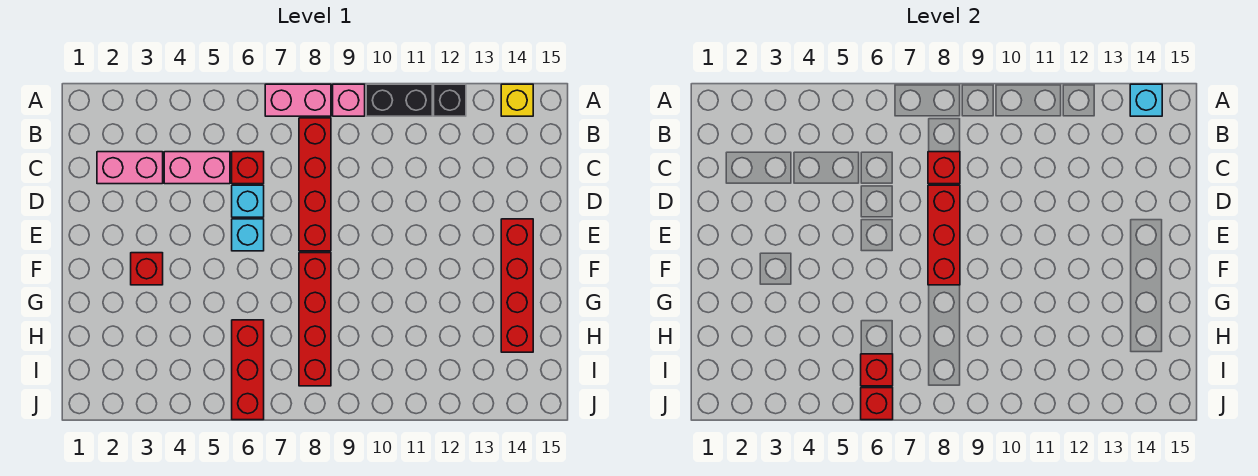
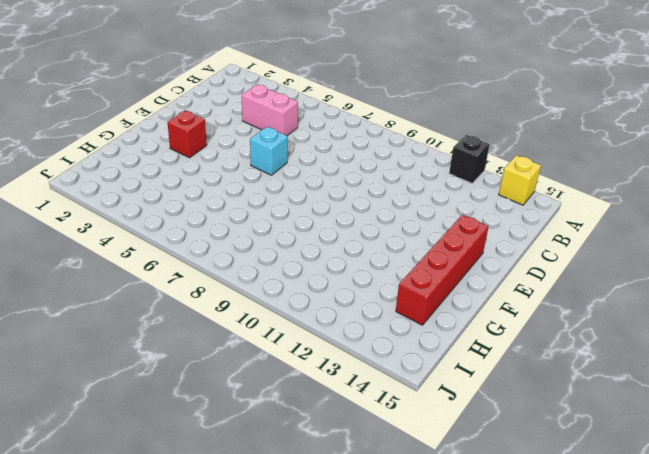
none -> pink brick A7:A8 level 1
none -> pink brick A9 level 1
none -> black brick A10:A11 level 1

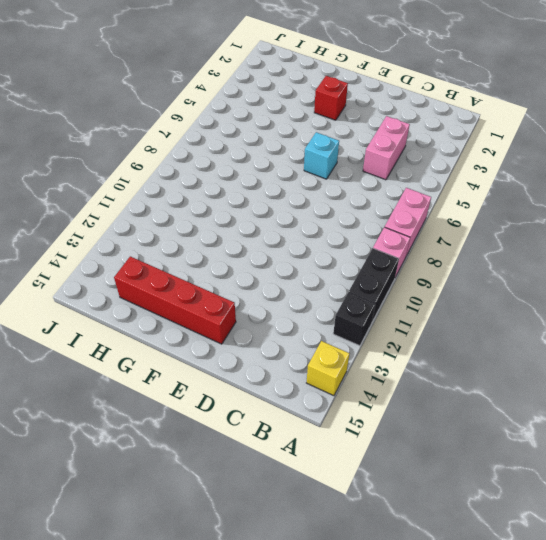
none -> red brick B8:E8 level 1
none -> pink brick C2:C3 level 1
none -> red brick C6 level 1

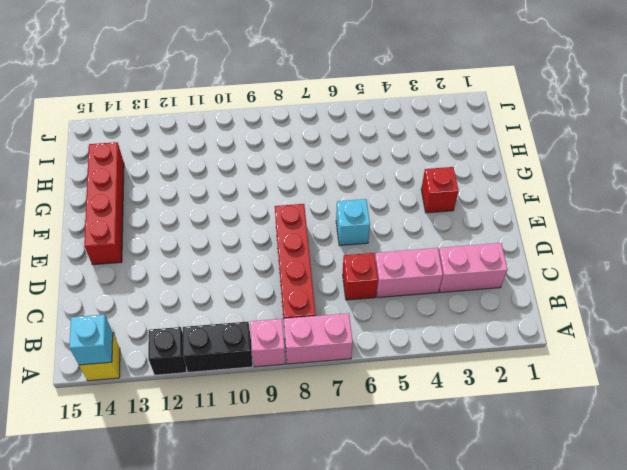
none -> cyan brick D6 level 1
none -> red brick F8:I8 level 1
none -> red brick H6:J6 level 1

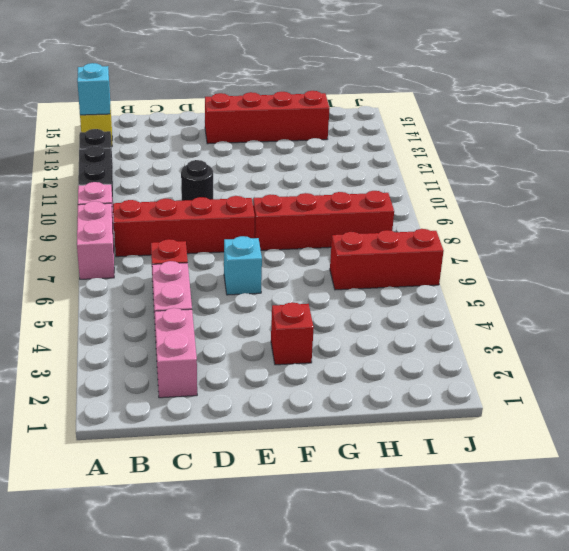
black round brick D10 level 1 -> none
none -> cyan brick D6 level 1
none -> red brick C8 level 2
none -> red brick D8:F8 level 2

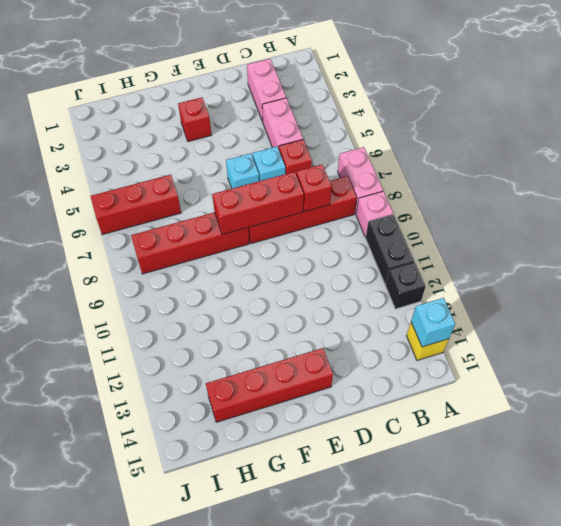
none -> red brick I6 level 2
none -> red brick J6 level 2

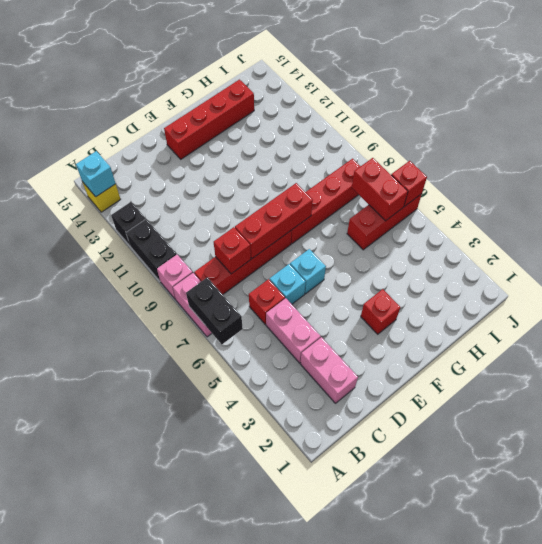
black brick A6:A7 level 2 -> none
red brick I6:I7 level 2 -> red brick I6 level 2

